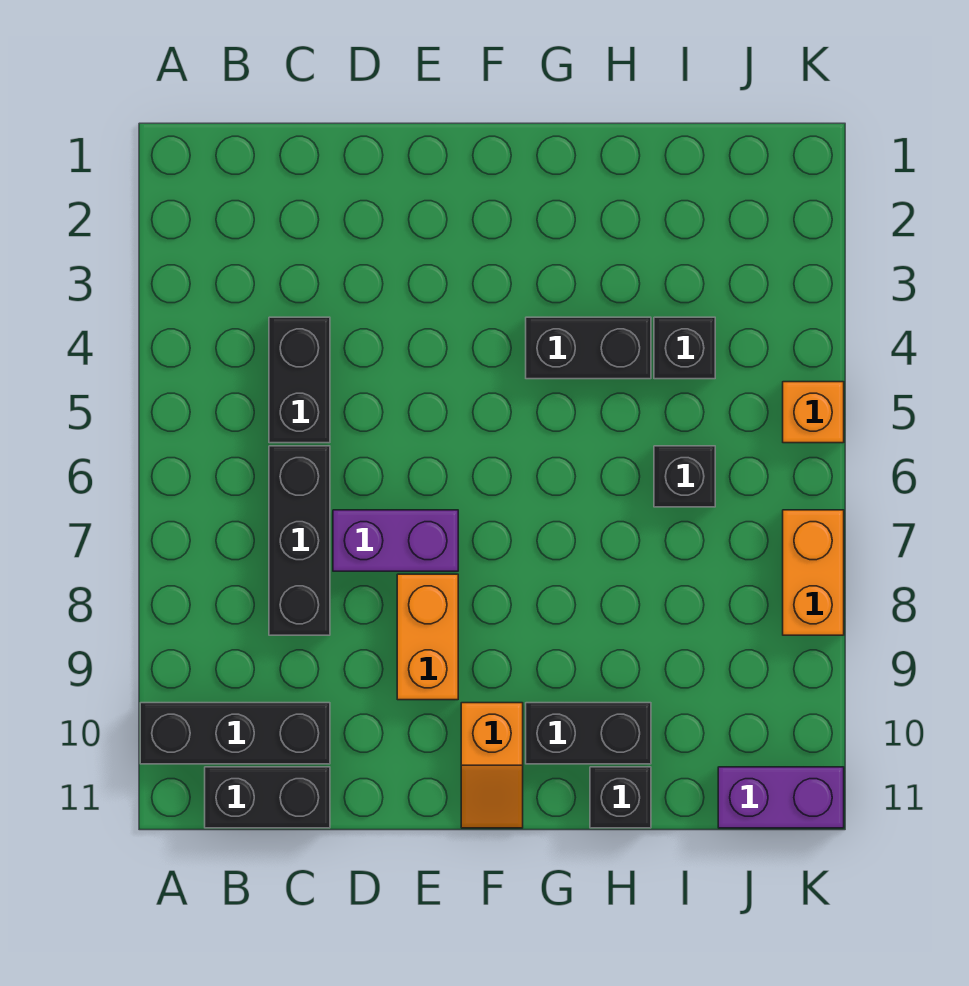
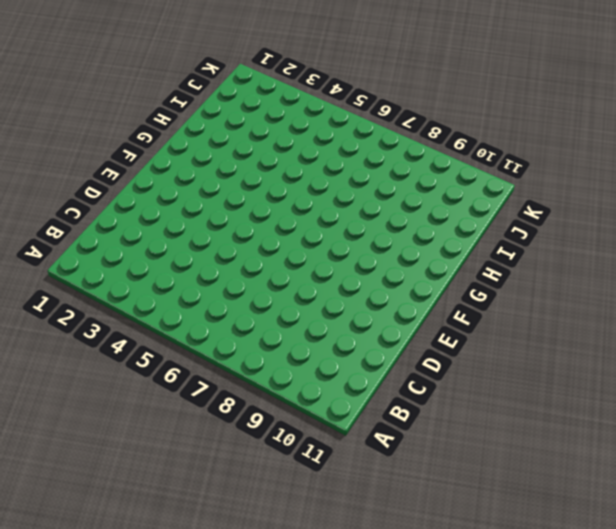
none -> black brick A10:C10 level 1
none -> black brick B11:C11 level 1
none -> black brick C4:C5 level 1

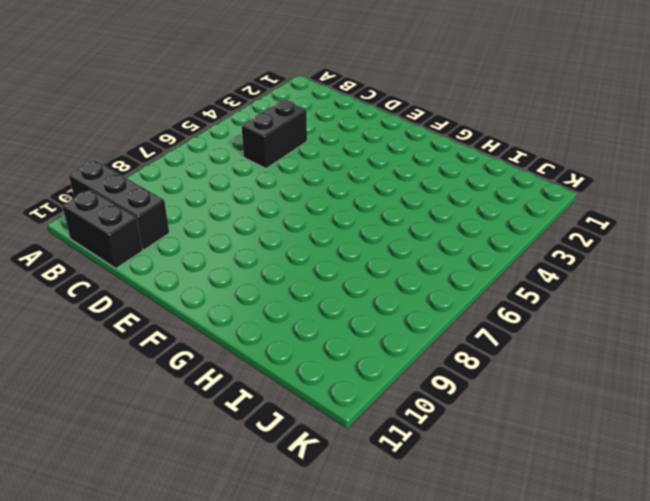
none -> black brick C6:C8 level 1
none -> purple brick D7:E7 level 1
none -> orange brick E8:E9 level 1

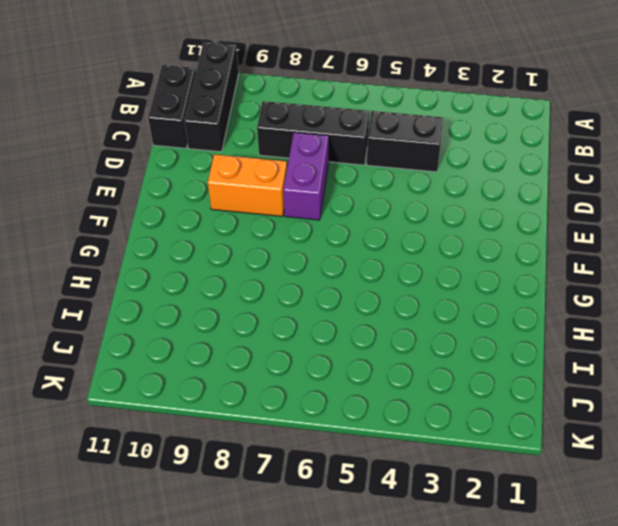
none -> orange slope F10:F11 level 1 top 10
none -> black brick G4:H4 level 1
none -> black brick G10:H10 level 1

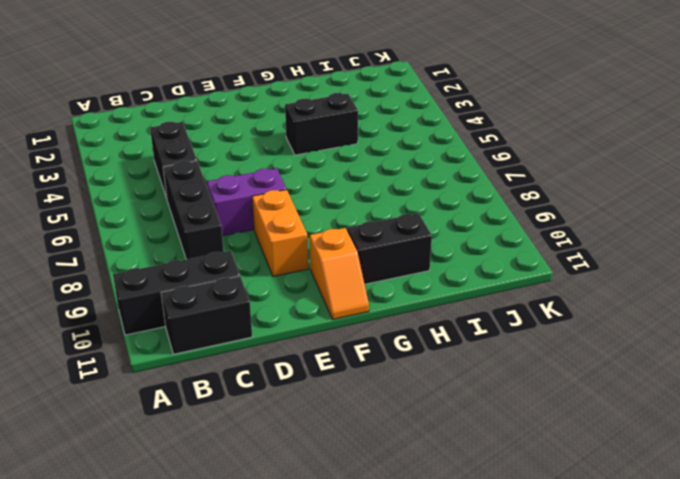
none -> black brick H11 level 1
none -> black brick I4 level 1
none -> black brick I6 level 1

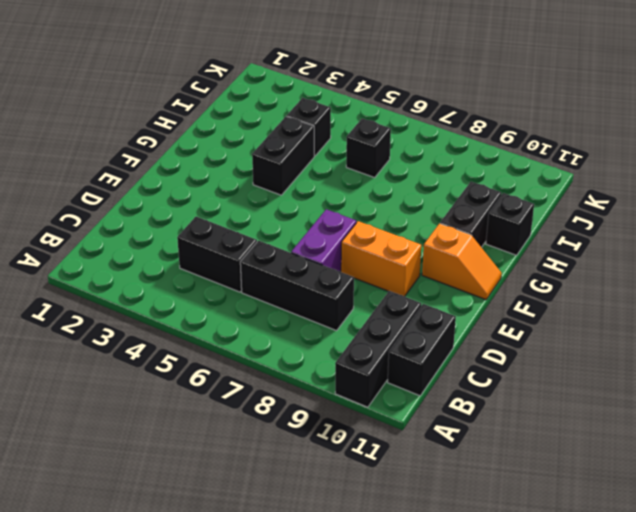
none -> purple brick J11:K11 level 1
none -> orange brick K5 level 1
none -> orange brick K7:K8 level 1

